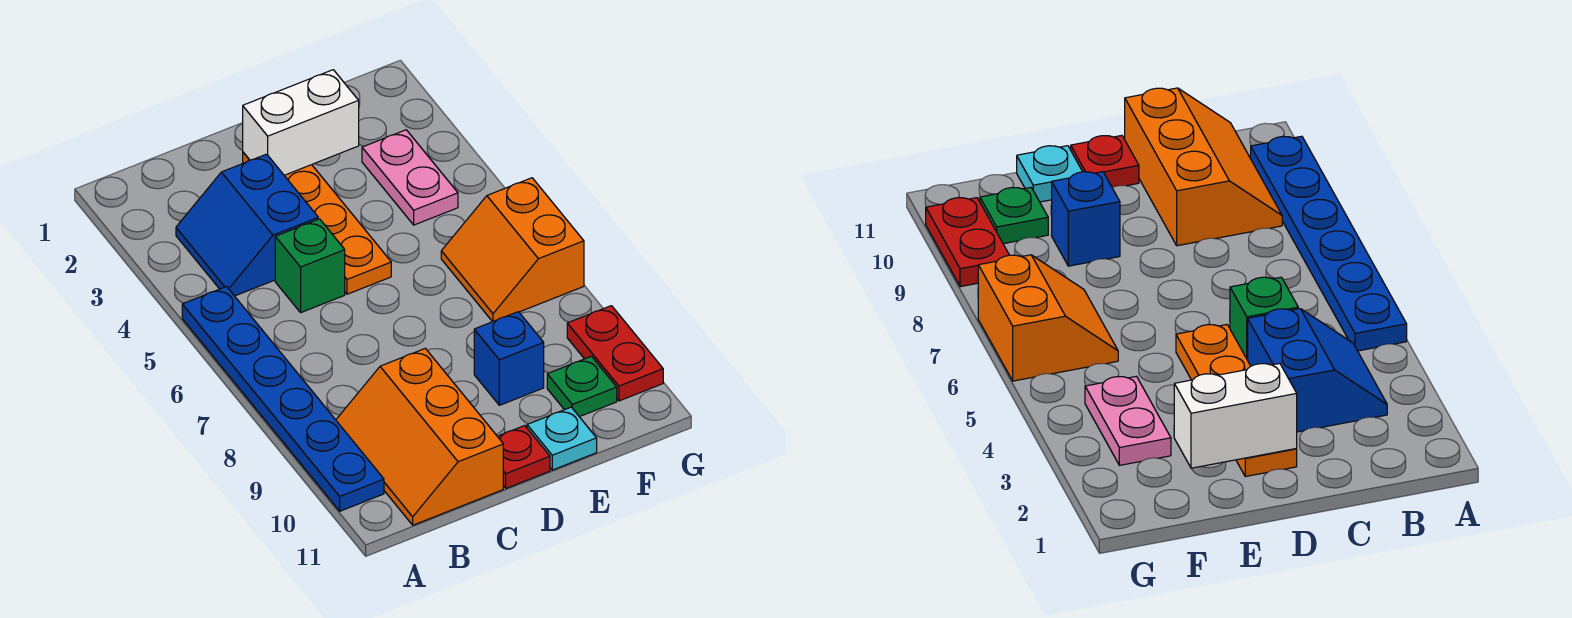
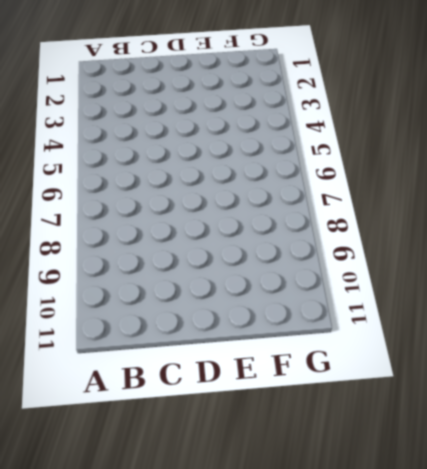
none -> blue plate A5:A10 level 1
none -> blue slope B3:C4 level 1 top C
none -> orange slope B9:C11 level 1 top C

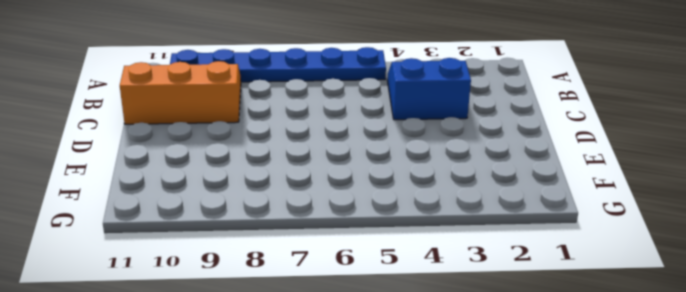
none -> green brick C5 level 1
none -> orange plate D2:D5 level 1
none -> red plate D11 level 1

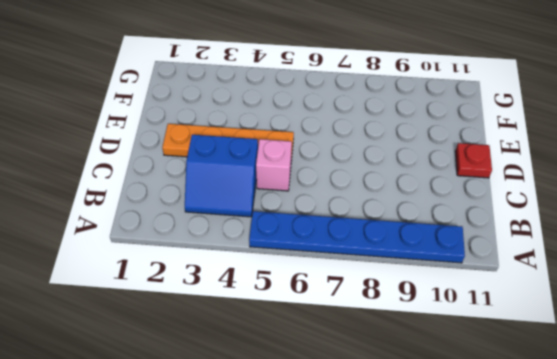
pink brick C5 level 1 -> green brick C5 level 1
none -> orange slope B9:C11 level 1 top C
none -> blue brick E9 level 1
none -> cyan plate E11 level 1

